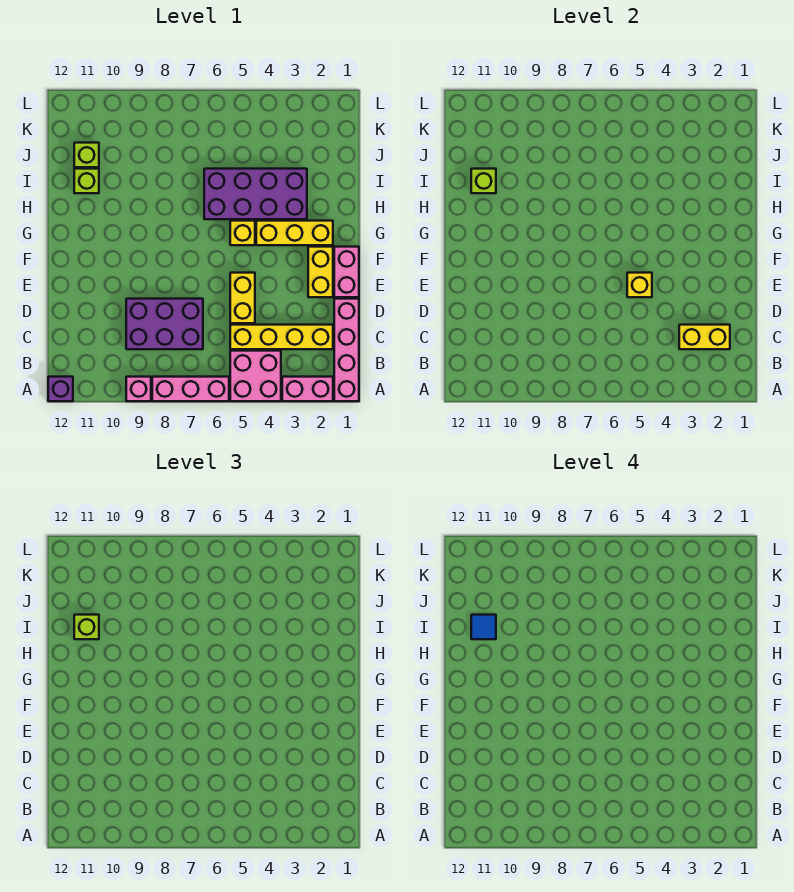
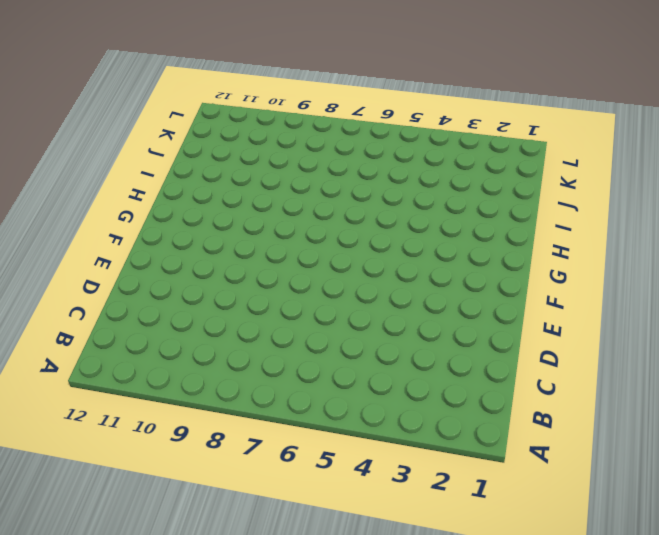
none -> pink brick A1:D1 level 1
none -> pink brick A2:A3 level 1
none -> pink brick A4:B5 level 1

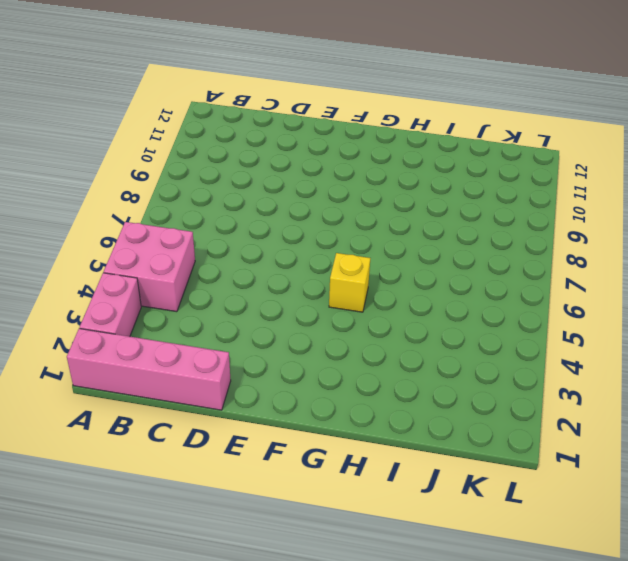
none -> pink brick A6:A8 level 1
none -> pink brick A9 level 1
none -> purple brick A12 level 1

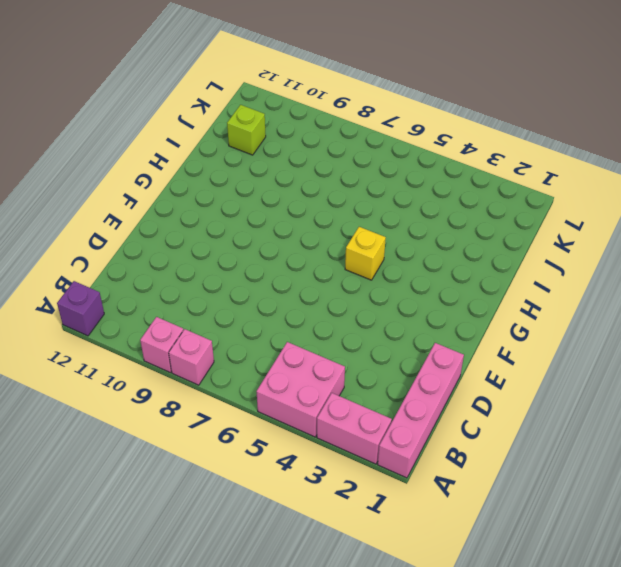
pink brick A8 level 1 -> pink brick A6:A8 level 1
none -> yellow brick C2:C5 level 1
none -> purple brick C7:D9 level 1
none -> yellow brick D5:E5 level 1

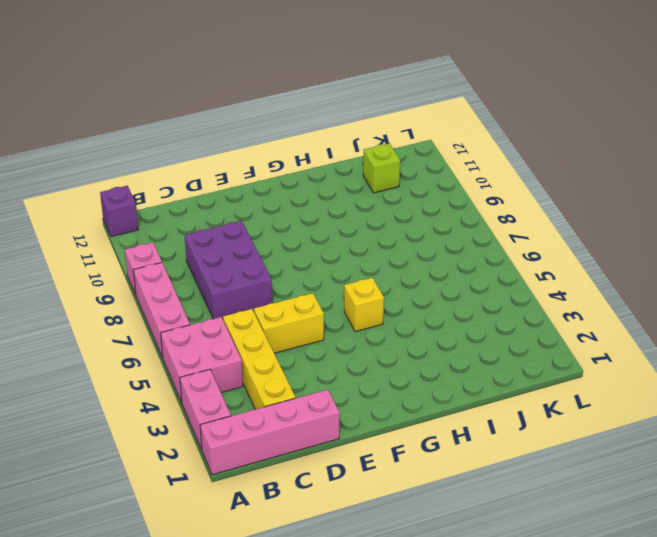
none -> pink brick E1:F1 level 1
none -> yellow brick E2:F2 level 1
none -> yellow brick G2:G4 level 1

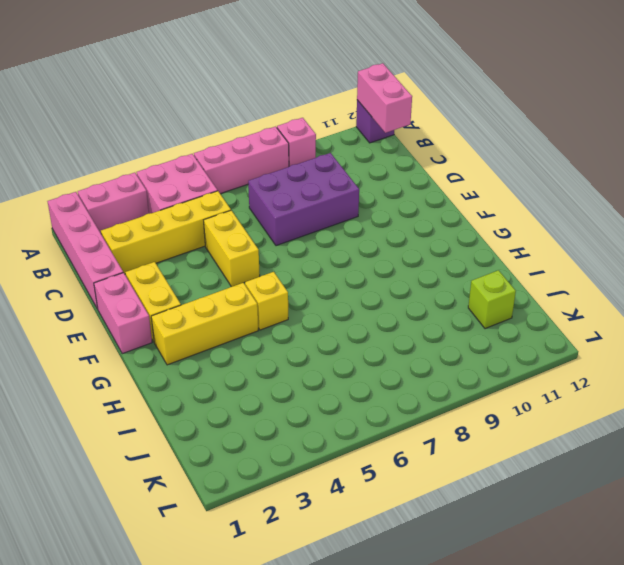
pink brick A12:B12 level 2 -> none
none -> purple brick H3:I6 level 1
none -> lime brick I11 level 1
none -> yellow brick C2:C3 level 2

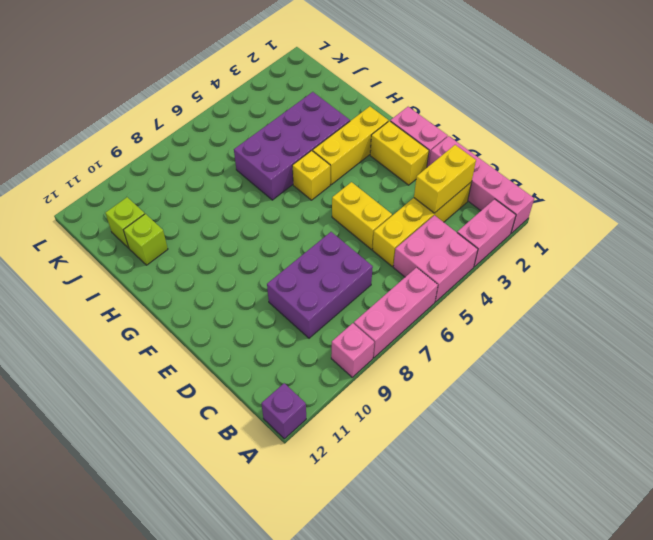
none -> yellow brick E5 level 2
none -> lime brick I11 level 2
none -> lime brick I11 level 3

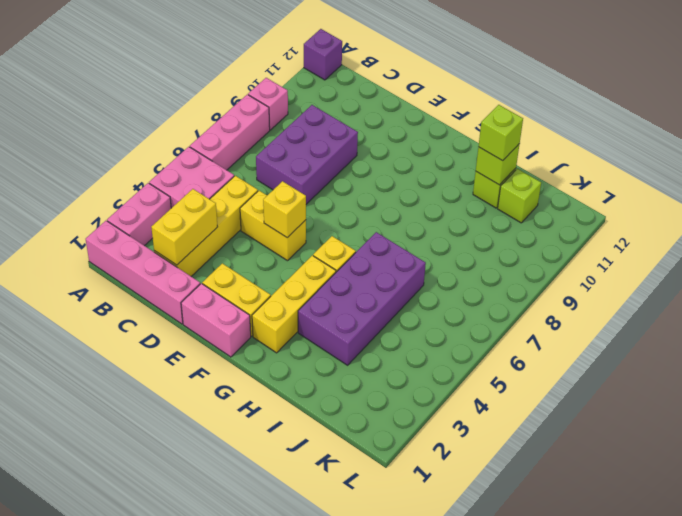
none -> blue tile I11 level 4

